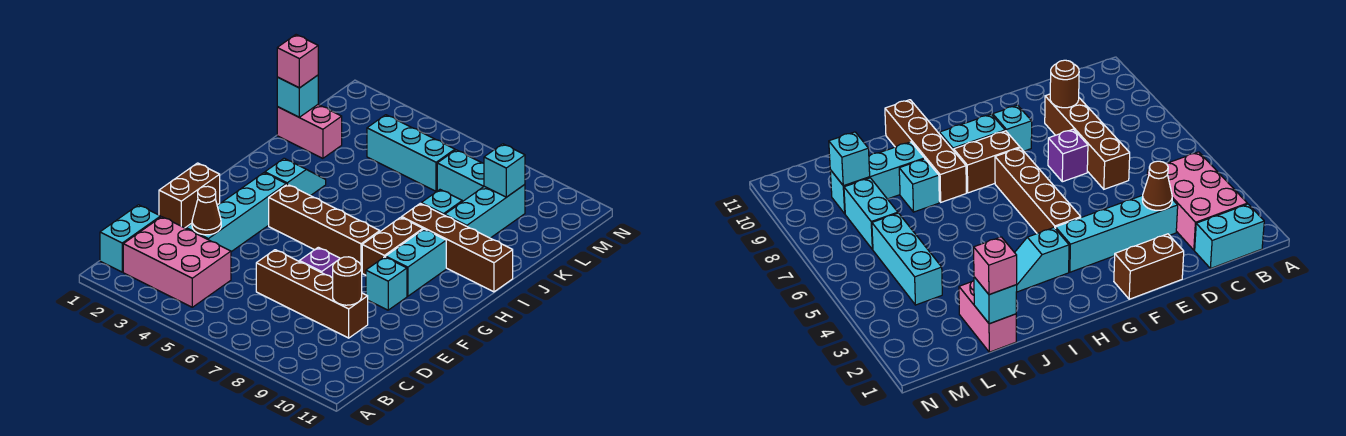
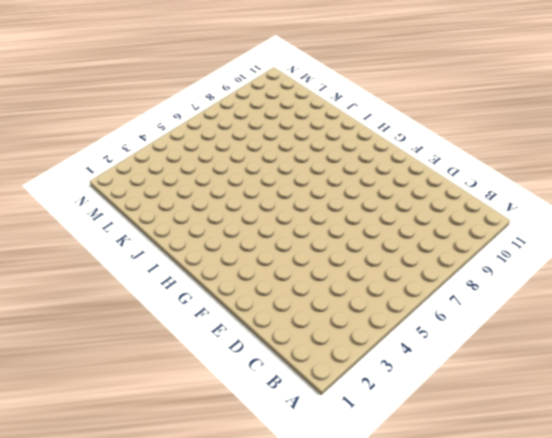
none -> cyan brick B1:C1 level 1
none -> pink brick B2:C4 level 1
none -> cyan brick D3:G3 level 1

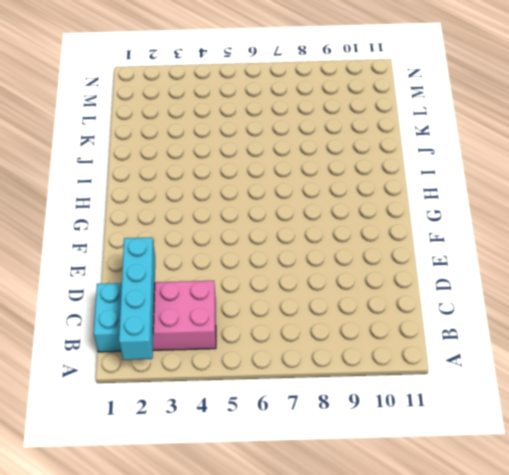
cyan brick A2:D2 level 2 -> cyan brick D3:G3 level 1
none -> brown brick D6:D9 level 1
none -> brown brick E1:F1 level 1
none -> purple brick E7 level 1

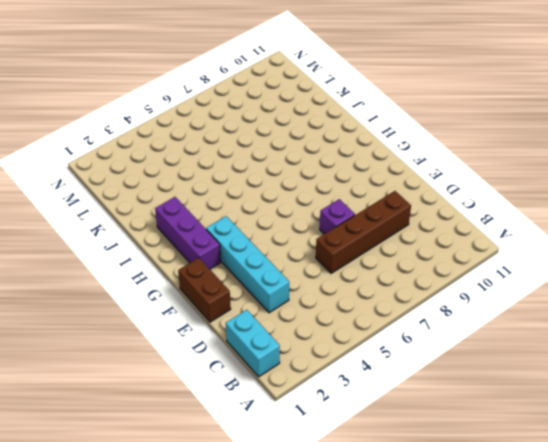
purple brick G2:I2 level 1 -> none
none -> pink brick B2:C4 level 1
none -> cyan brick F9 level 1
none -> brown brick G4:G7 level 1

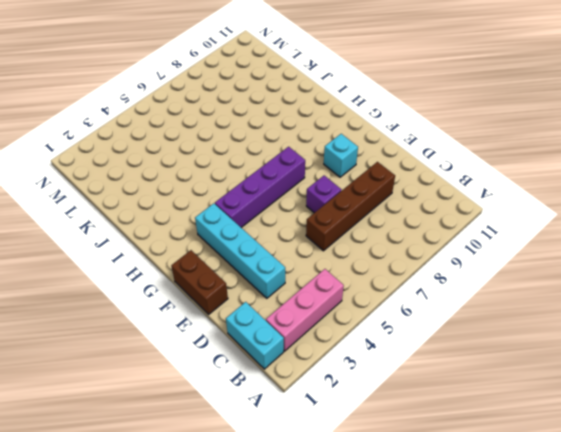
pink brick B2:B4 level 1 -> pink brick B2:C4 level 1
purple brick G4:G7 level 1 -> brown brick G4:G7 level 1
none -> brown brick G8:H8 level 1
none -> cyan brick G9:H9 level 1
none -> cyan slope H3:I3 level 1 top H

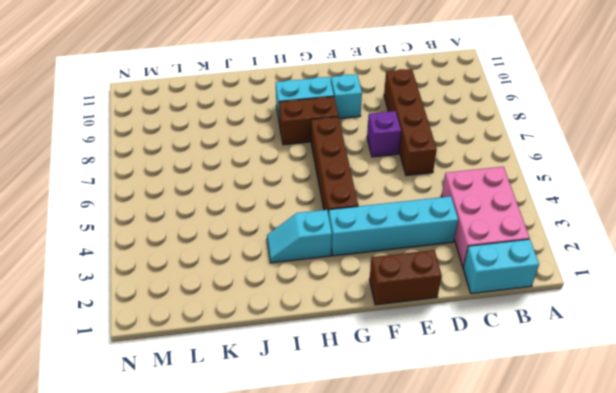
none -> brown brick I8:I11 level 1
none -> cyan brick J8 level 1
none -> cyan brick J9:L9 level 1

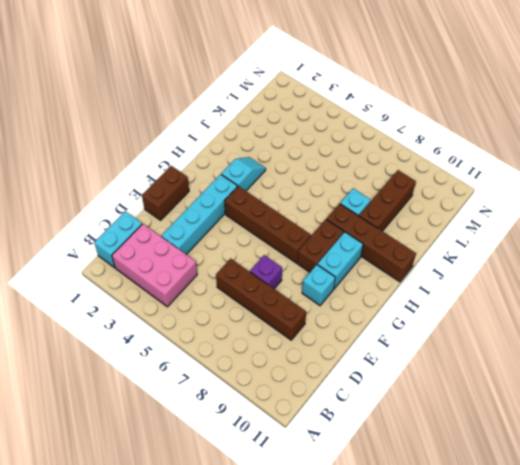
brown brick J9:L9 level 1 -> cyan brick J9:L9 level 1
none -> pink brick K1:K2 level 1
none -> cyan brick L4:L6 level 1
none -> cyan brick L7:L8 level 1

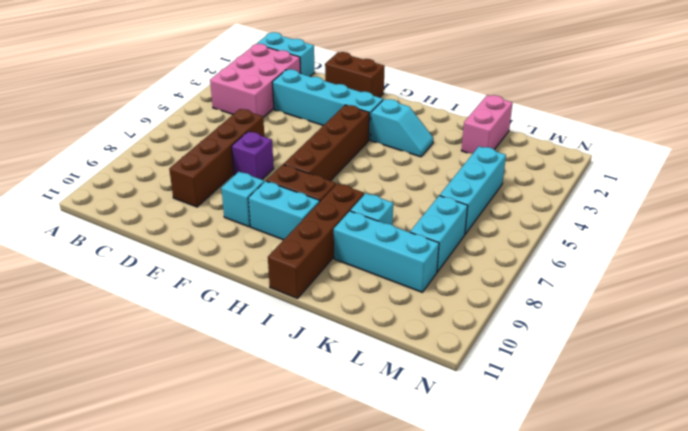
none -> brown cone D3 level 2
none -> brown round brick D9 level 2
none -> cyan brick K1 level 2

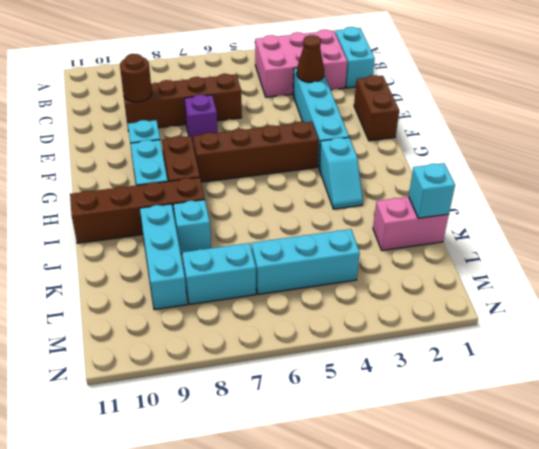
none -> cyan brick L9 level 2
none -> pink brick K1 level 3

